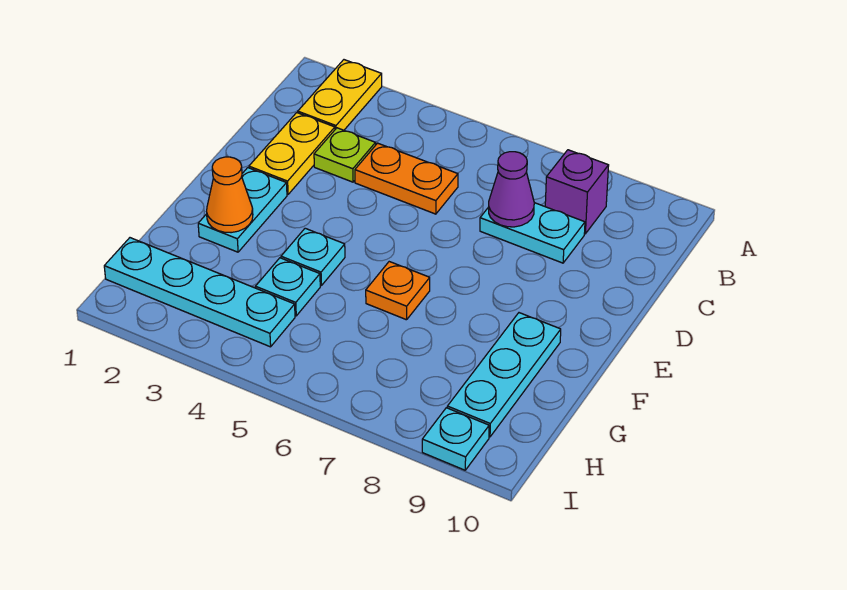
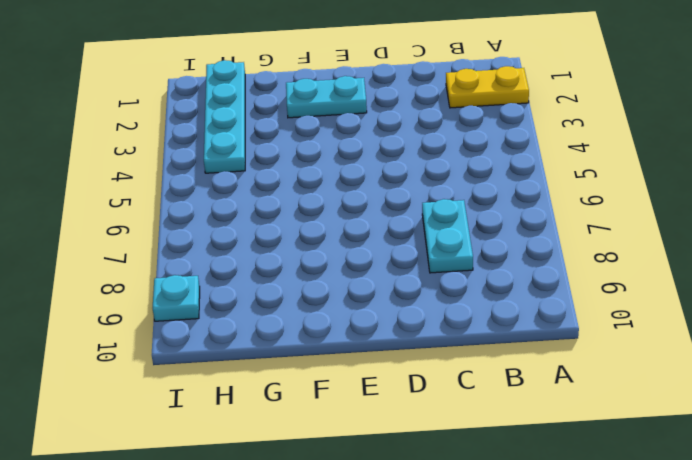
none -> purple brick B8 level 1
none -> yellow plate C2:D2 level 1
none -> lime plate C3 level 1

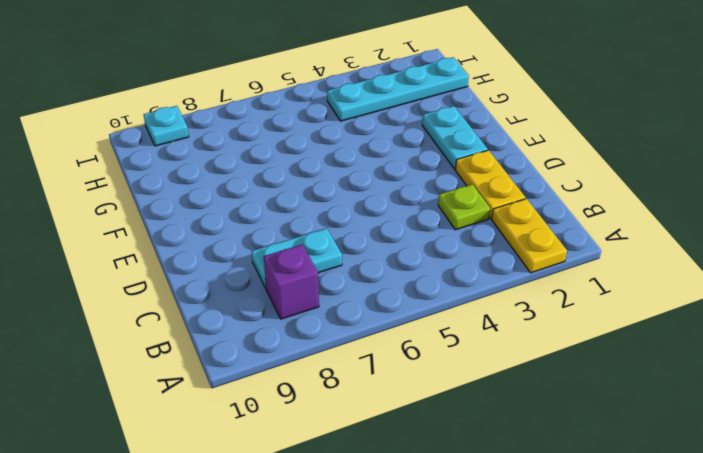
none -> orange plate C4:C5 level 1
none -> cyan plate F4 level 1
none -> orange plate F6 level 1

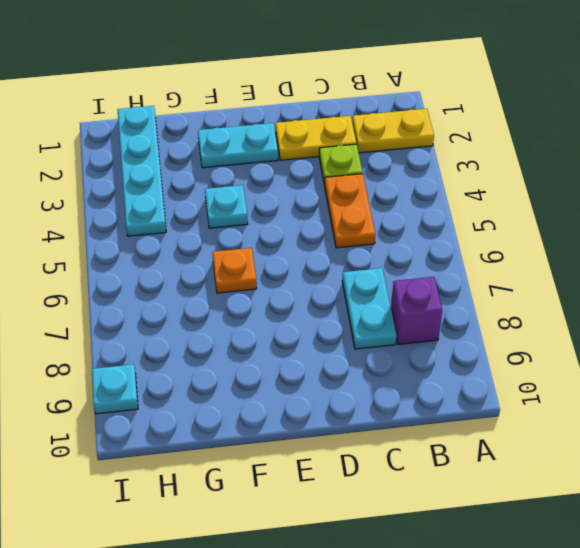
none -> cyan plate F9:H9 level 1
none -> cyan plate G4 level 1
none -> purple cone C7 level 2

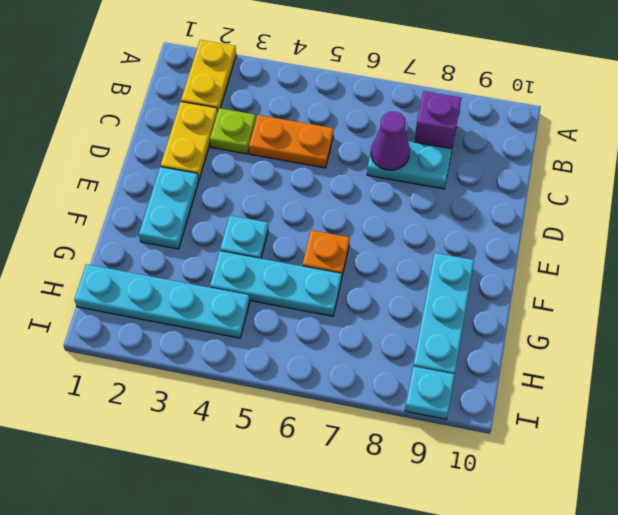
cyan plate G4:G6 level 1 -> cyan plate G4 level 1
none -> orange cone F2 level 2

